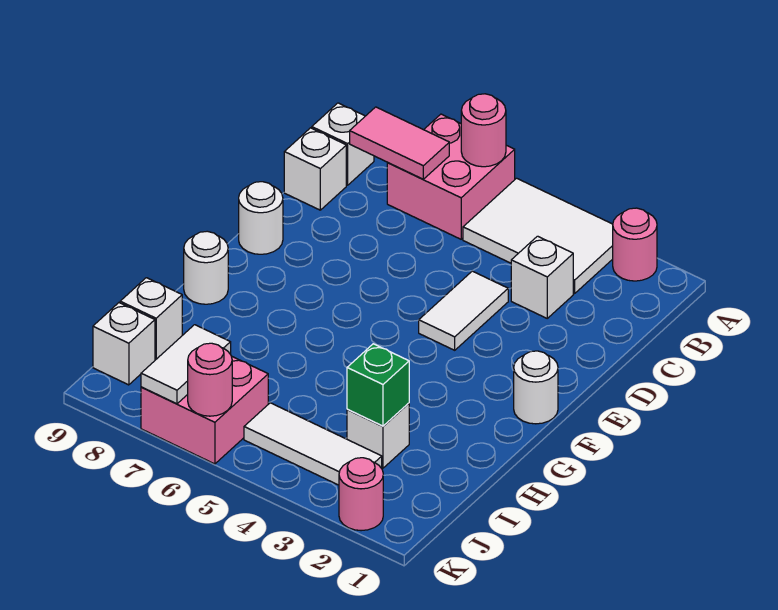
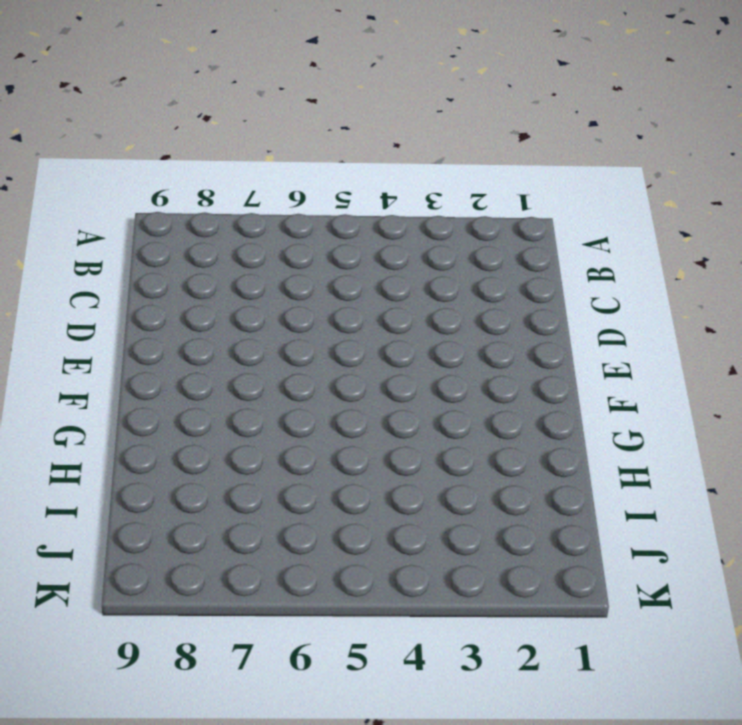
none -> pink round brick A2 level 1
none -> white tile A3:B5 level 1
none -> pink brick A6:B7 level 1

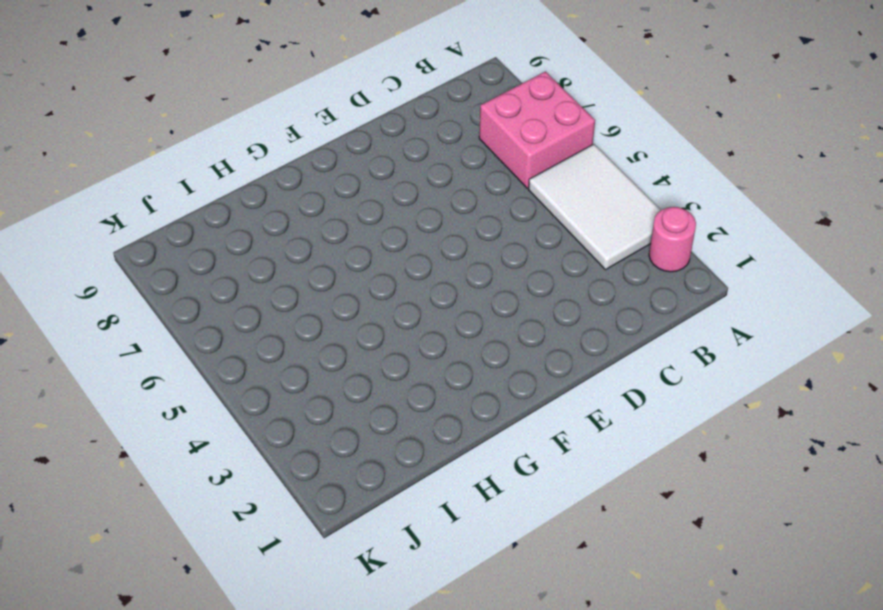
none -> white brick B9 level 1
none -> white brick C3 level 1
none -> white brick C9 level 1

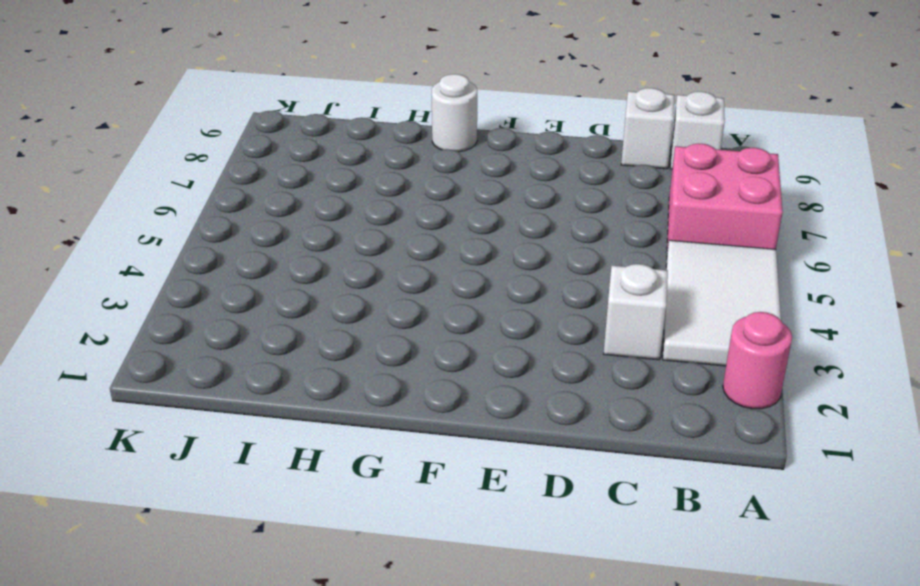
none -> white tile D4:E4 level 1
none -> white round brick E9 level 1
none -> white round brick F1 level 1

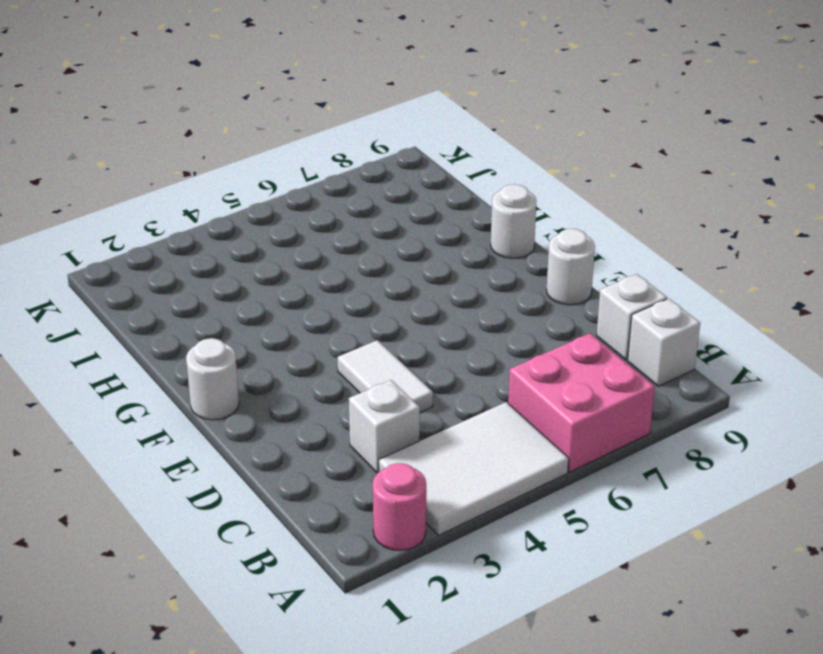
none -> white brick I3 level 1
none -> white brick I9 level 1
none -> white tile J3:J5 level 1

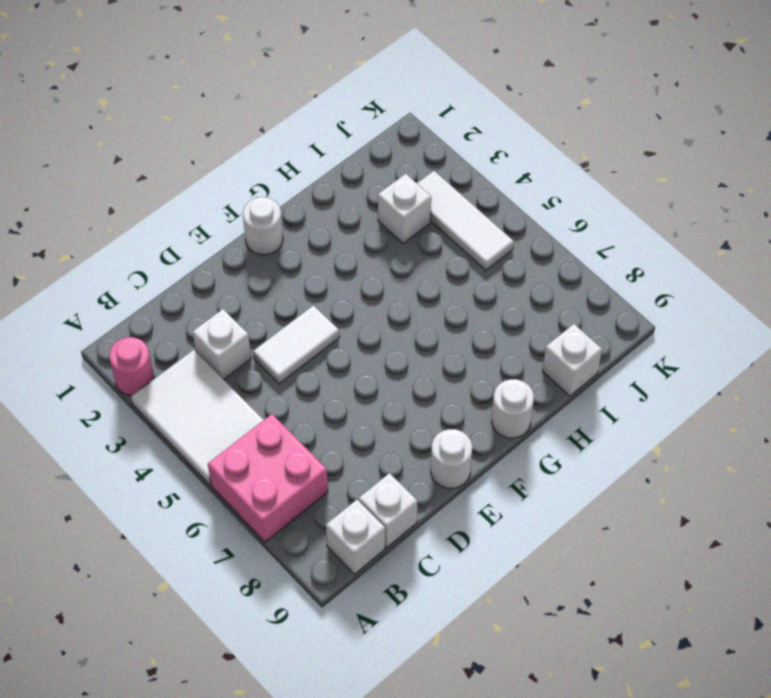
none -> pink brick J6:K7 level 1
none -> white brick J9 level 1
none -> pink round brick K2 level 1

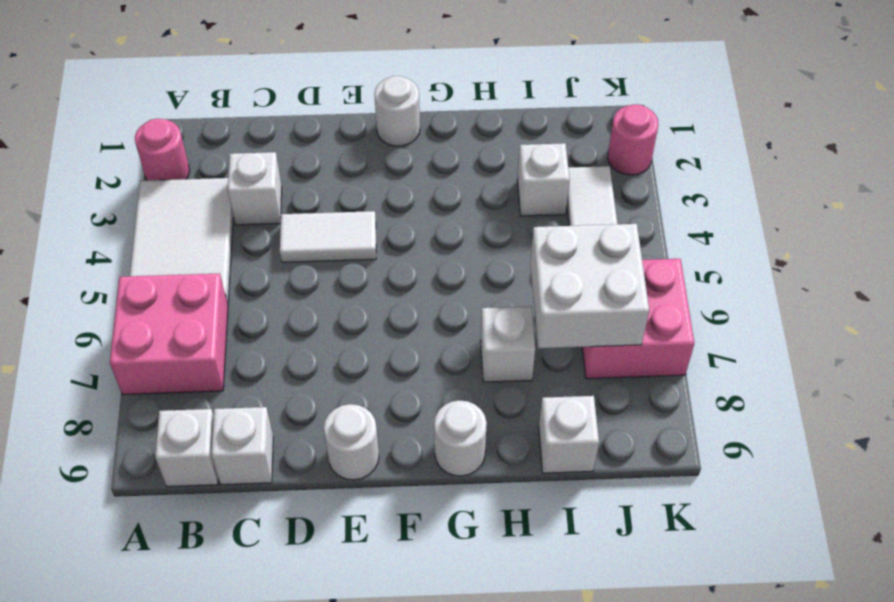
white brick H7 level 1 -> white brick J9 level 1
white brick I6:J7 level 2 -> white tile J7:K7 level 2
none -> pink round brick A6 level 2
none -> pink tile B7:B8 level 2
none -> green brick I3 level 2

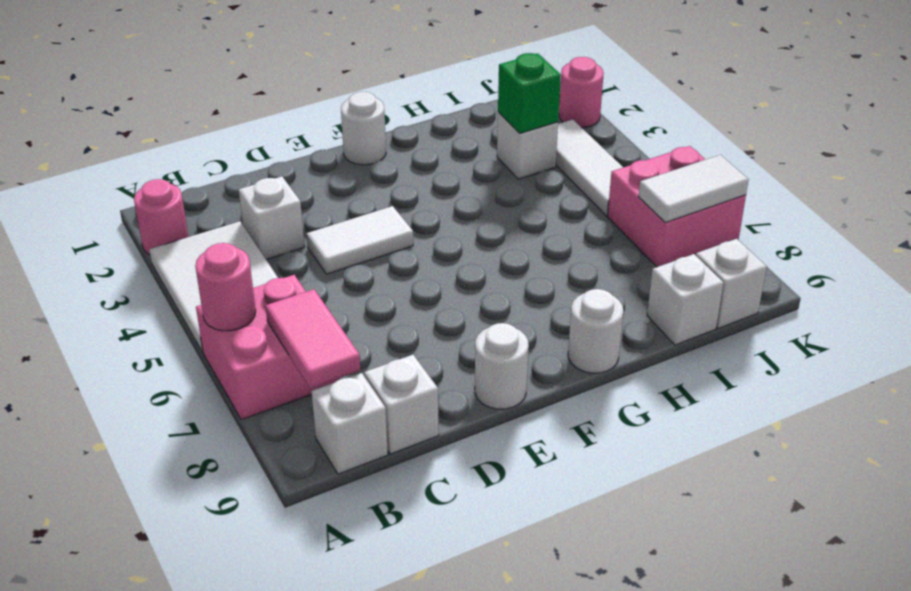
none -> pink round brick K6 level 2

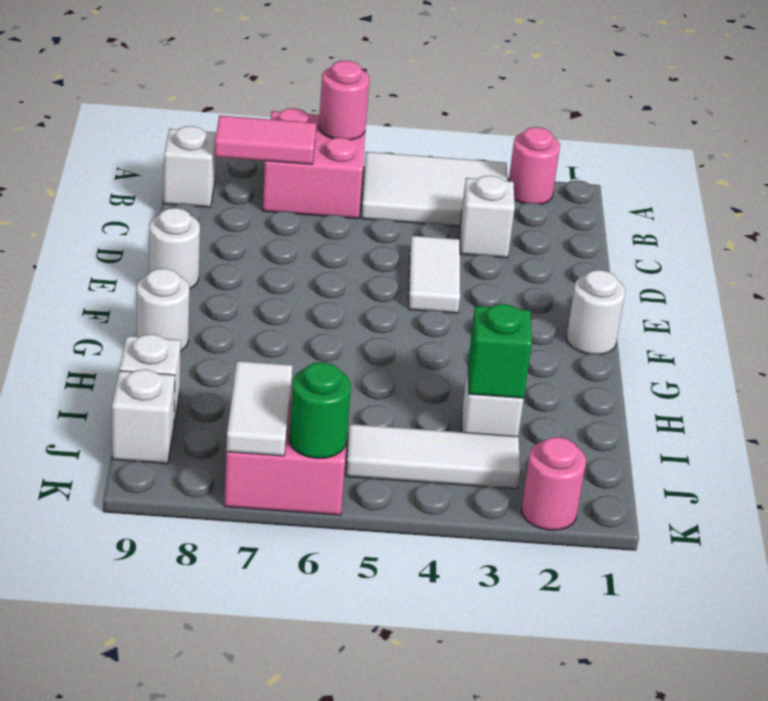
green round brick K6 level 2 -> pink round brick K6 level 2
none -> white brick C9 level 1

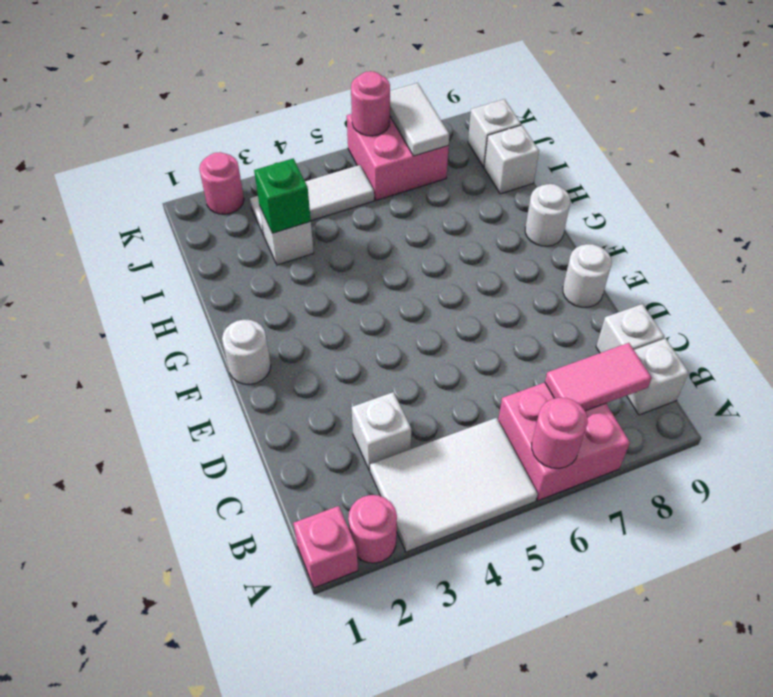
pink brick A1 level 1 -> none
none -> white tile D4:E4 level 1

